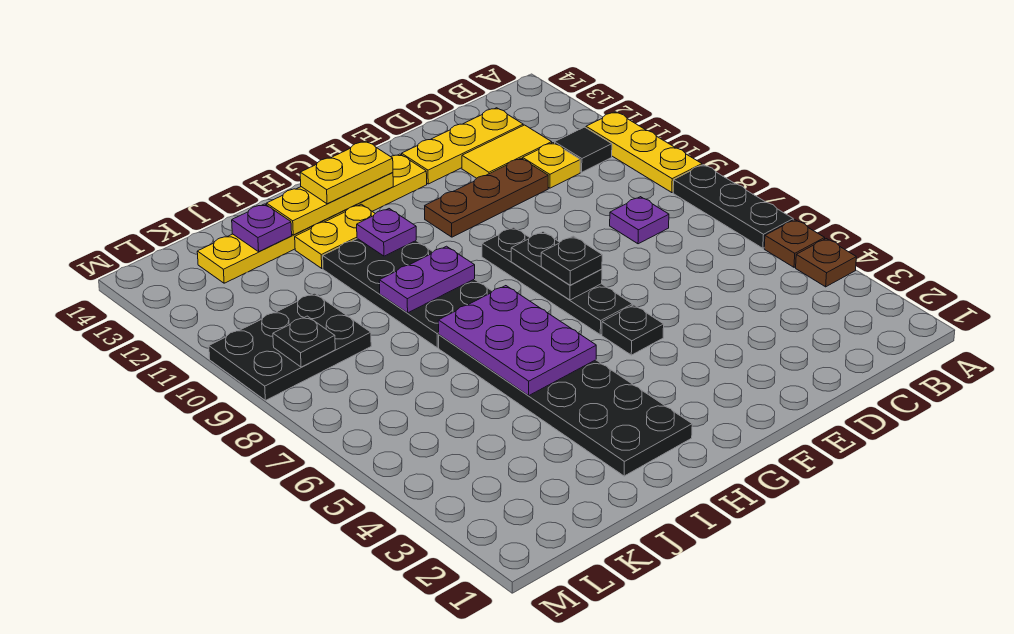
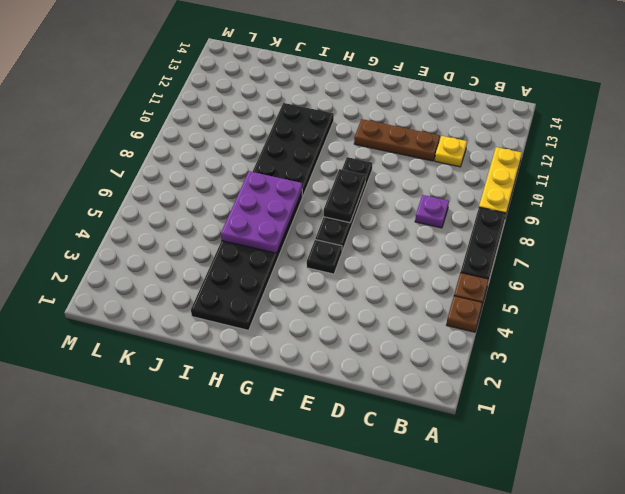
none -> black tile B11 level 1
none -> yellow tile C12:D12 level 1
none -> yellow plate C13:E13 level 1

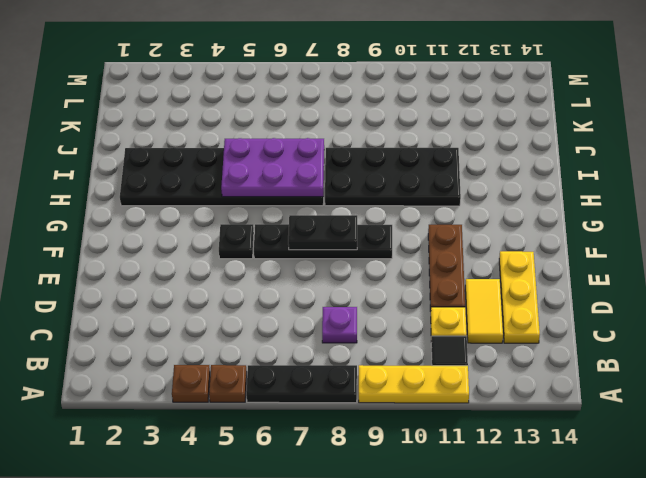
none -> yellow plate F13:K13 level 1
none -> yellow plate H12:I12 level 1
none -> black plate K9:M10 level 1

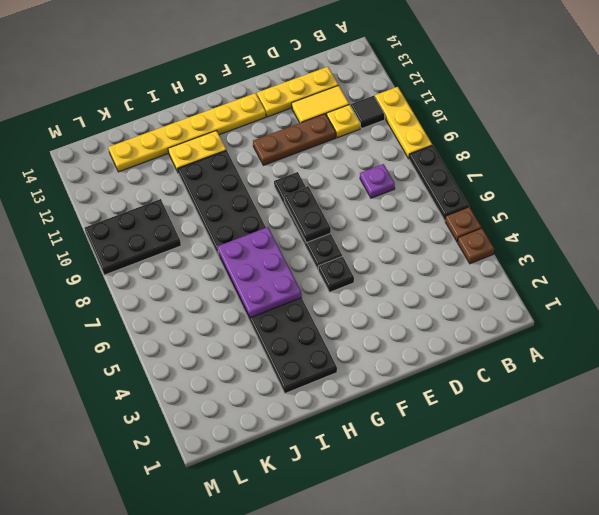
none -> yellow plate G13:I13 level 2
none -> purple plate H9:I9 level 2
none -> purple plate H11 level 2

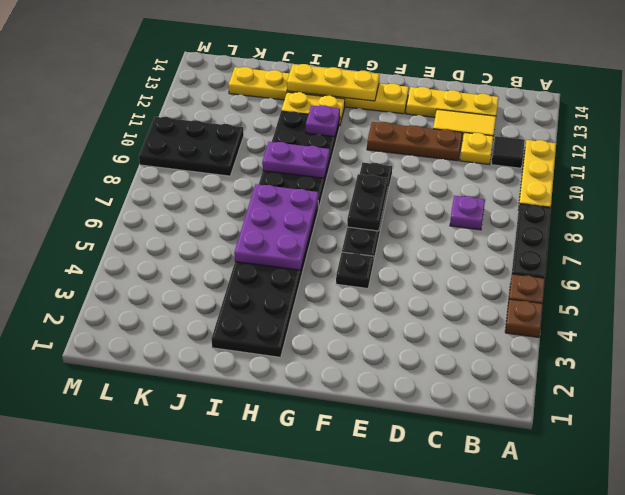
none -> purple plate J13 level 2
none -> black plate L9 level 2
none -> black plate F7 level 3

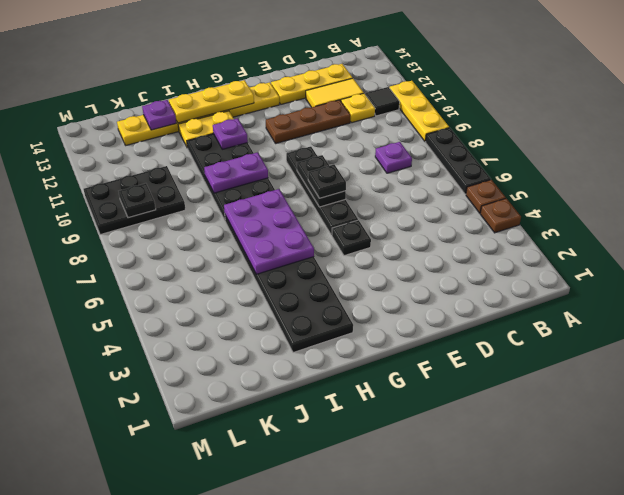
none -> yellow plate G13:H13 level 3

